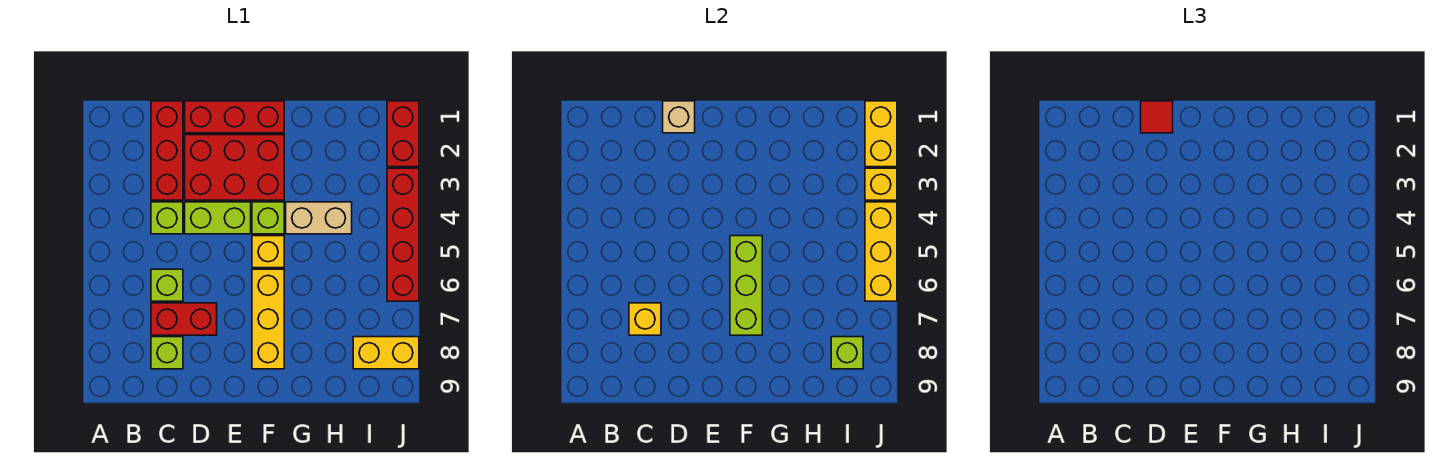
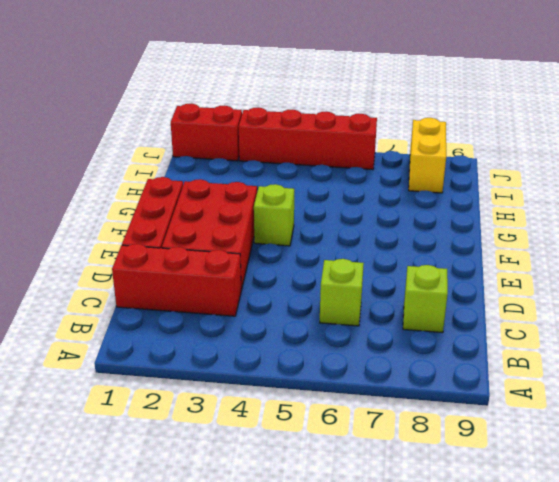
none -> lime brick C4 level 1
none -> red brick C7:D7 level 1
none -> lime brick D4:E4 level 1

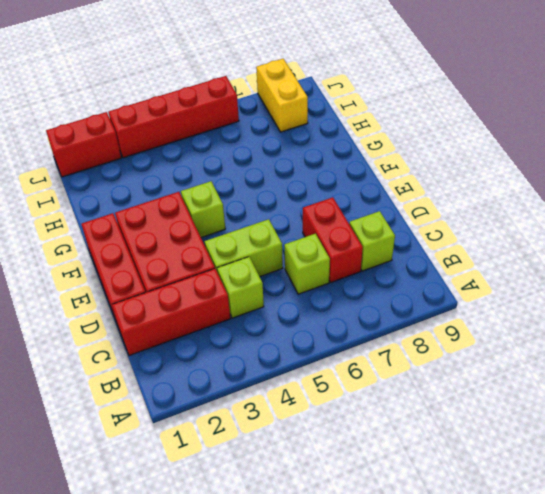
lime brick D4:D5 level 1 -> lime brick D4:E4 level 1
none -> yellow brick F5 level 1
none -> yellow brick F6:F8 level 1
none -> tan brick G4:H4 level 1

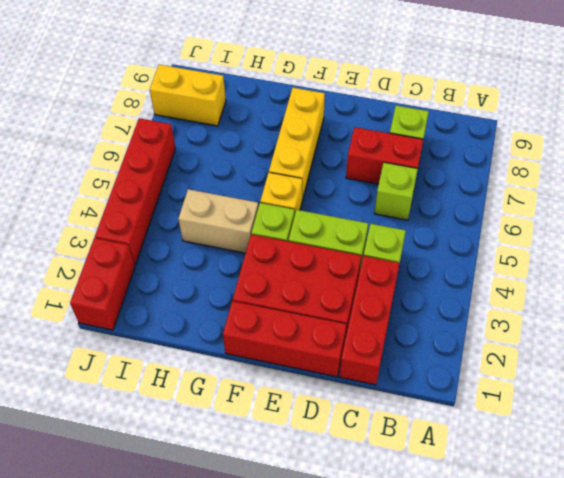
none -> yellow brick C7 level 2
none -> tan brick D1 level 2
none -> lime brick F5:F7 level 2

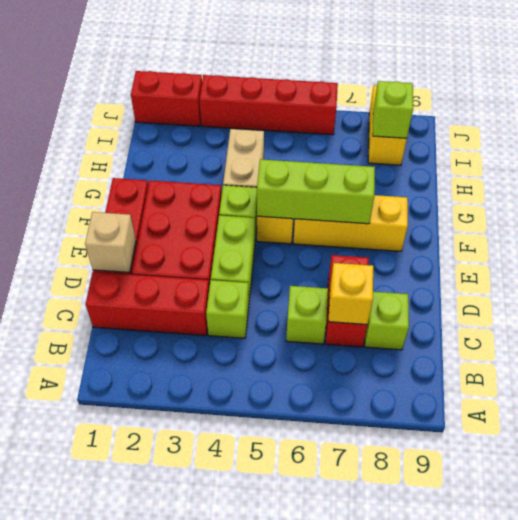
none -> yellow brick J1:J2 level 2
none -> yellow brick J3 level 2
none -> yellow brick J4:J6 level 2

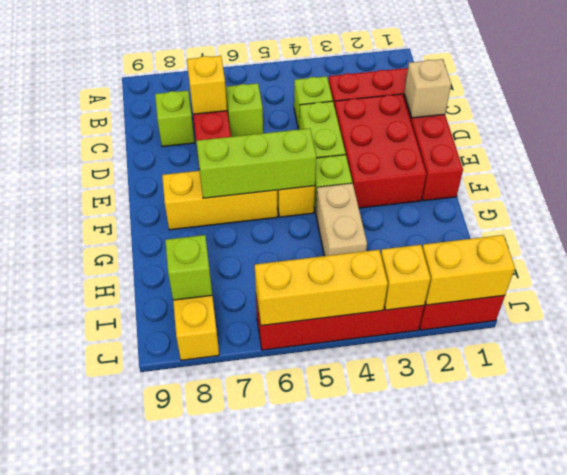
none -> red tile D1 level 3

